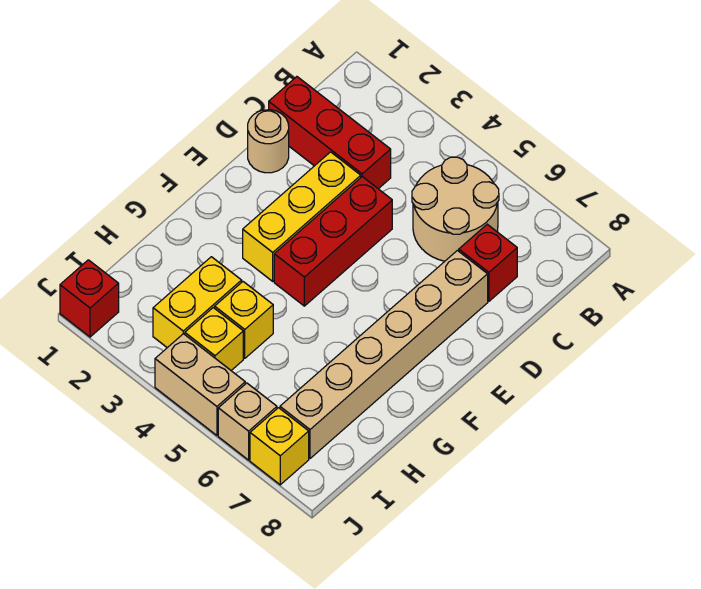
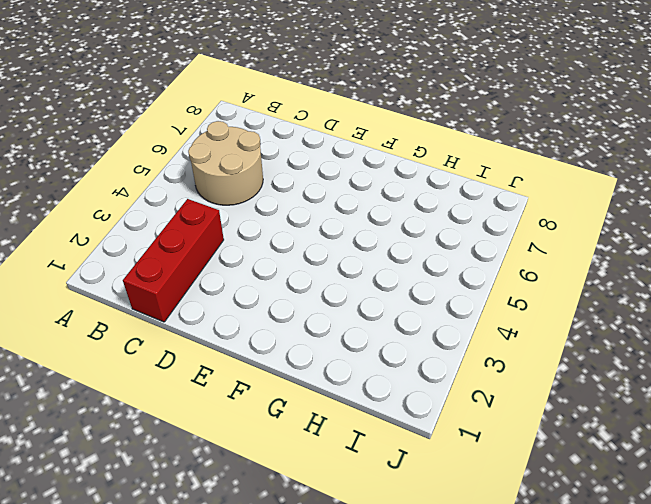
none -> red brick C7 level 1
none -> tan round brick D1 level 1
none -> yellow brick D3:F3 level 1

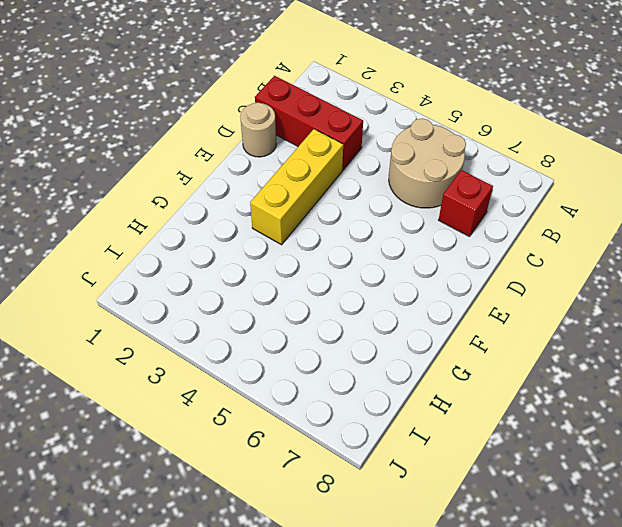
none -> red brick D4:F4 level 1
none -> tan brick D7:I7 level 1
none -> yellow brick H3:I3 level 1

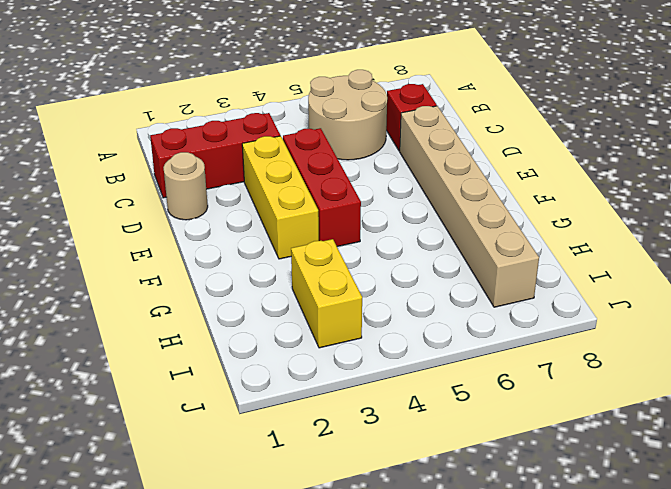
none -> yellow brick H4 level 1
none -> yellow brick I4 level 1
none -> red brick J1 level 1

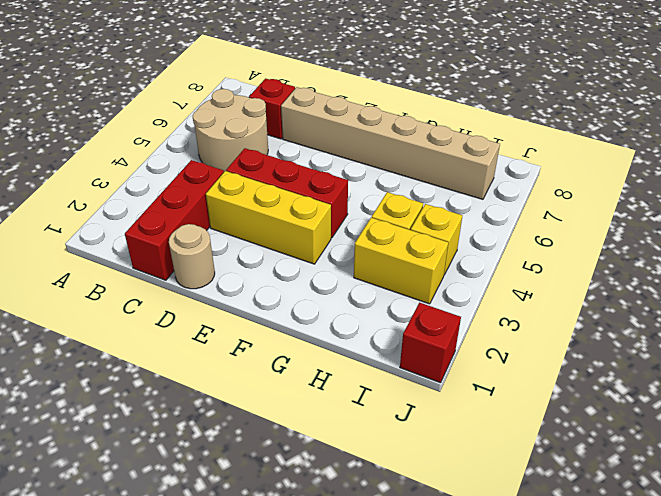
none -> tan brick J4:J5 level 1
none -> tan brick J6 level 1
none -> yellow brick J7 level 1

